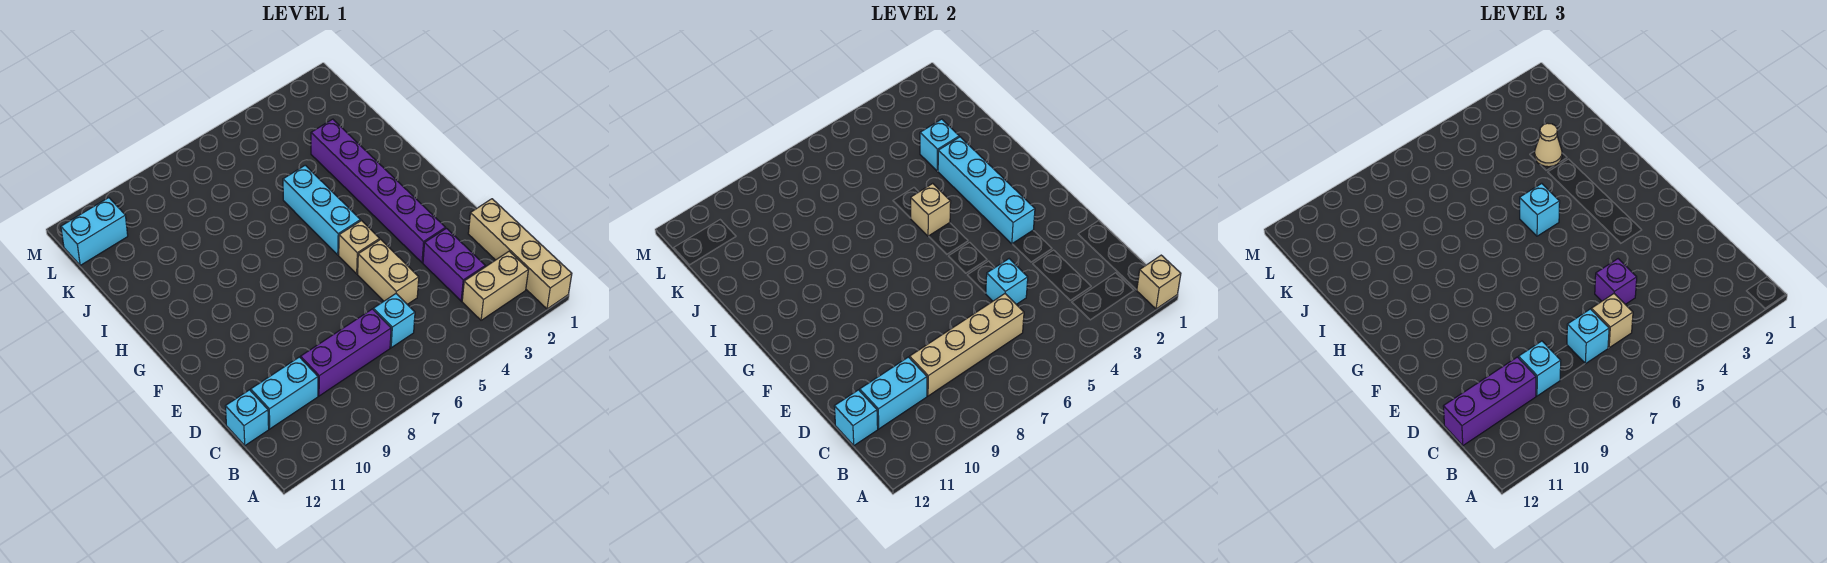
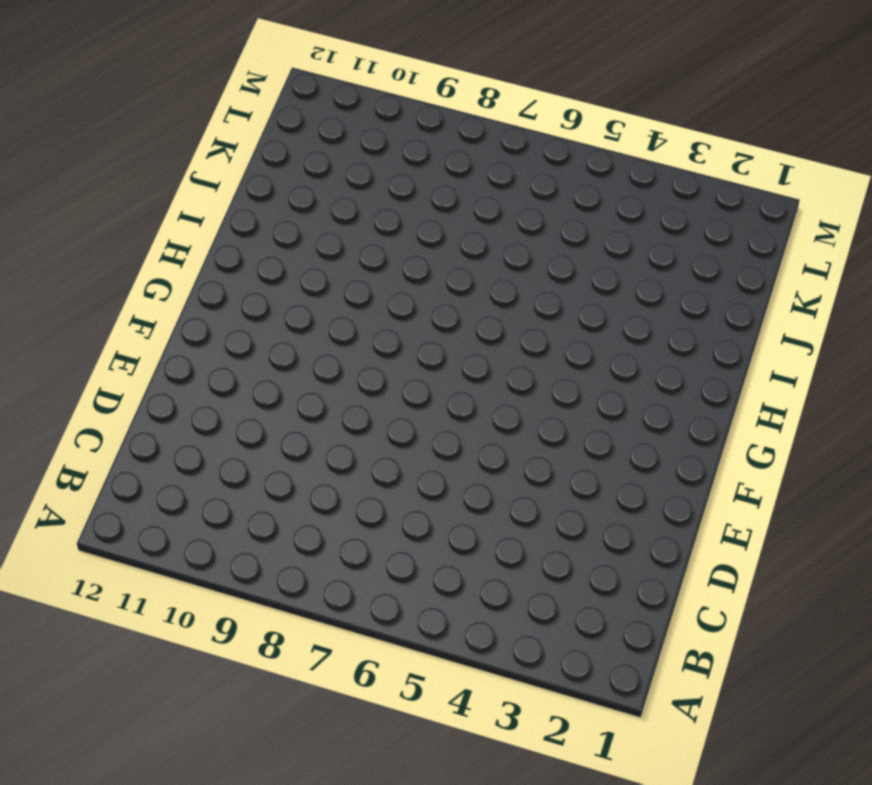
none -> tan brick A1:D1 level 1
none -> tan brick B2:B3 level 1
none -> purple brick C3:D3 level 1

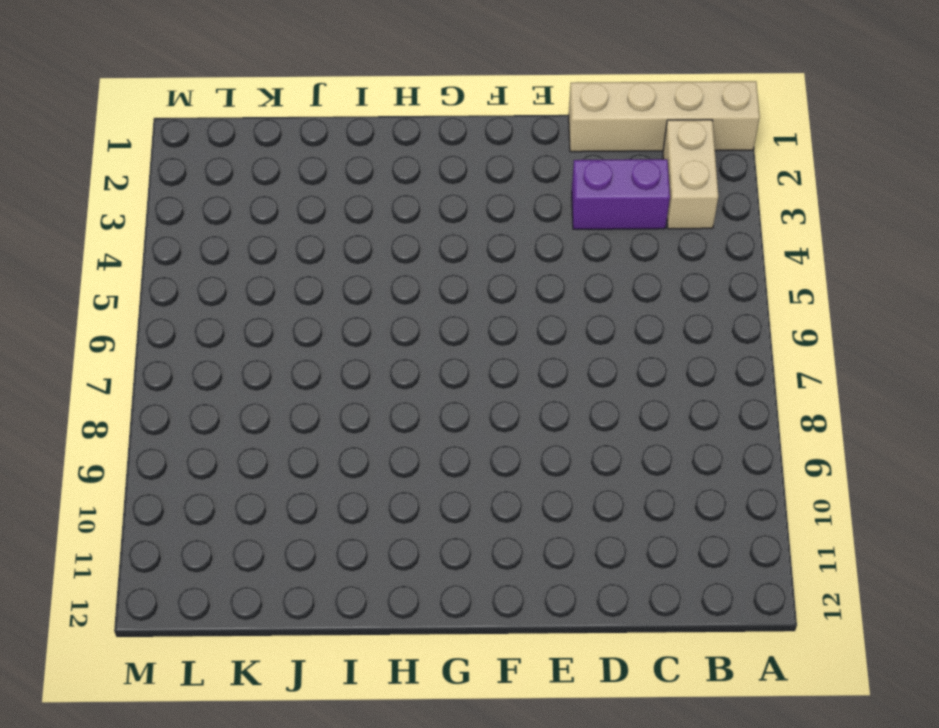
none -> cyan brick C6 level 1
none -> purple brick C7:C9 level 1
none -> cyan brick C10:C11 level 1

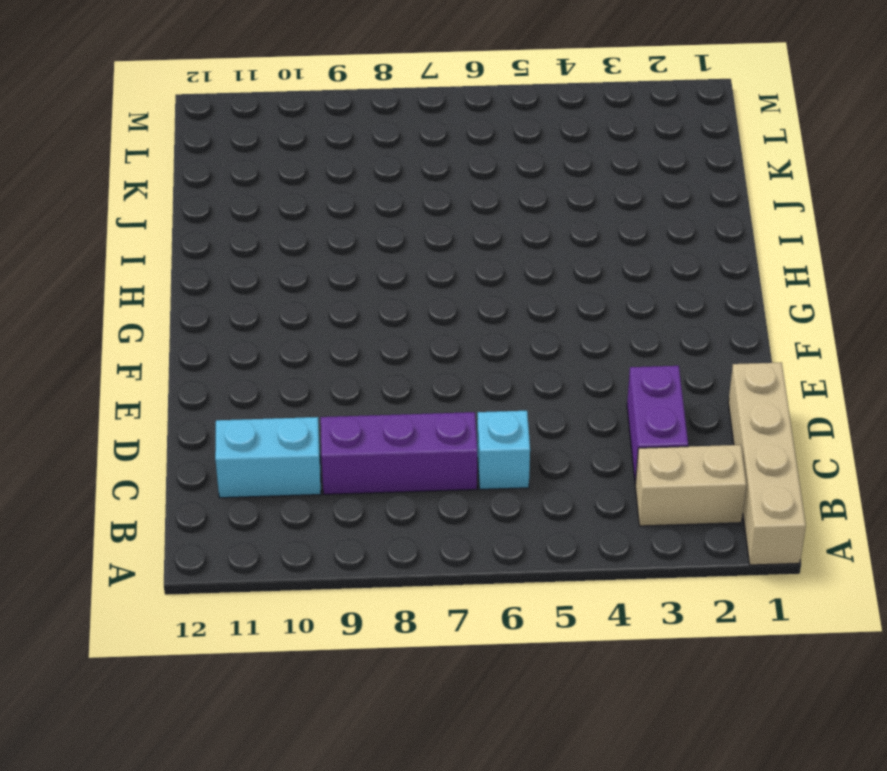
none -> cyan brick C12 level 1
none -> tan brick D5:E5 level 1
none -> purple brick E3:J3 level 1

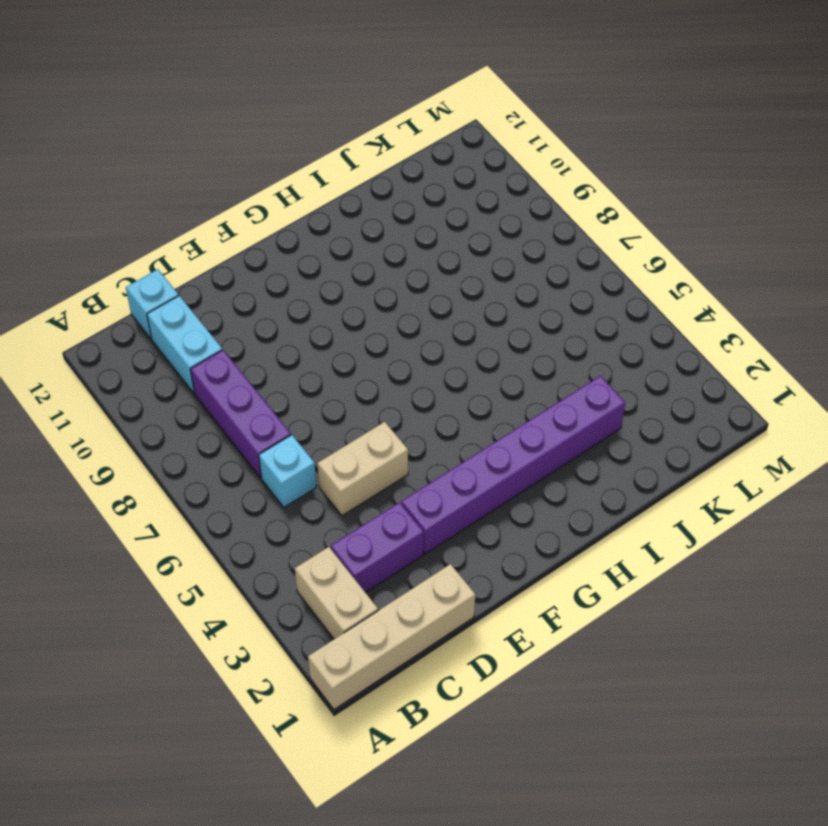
none -> tan brick F5 level 1
none -> cyan brick G5:I5 level 1
none -> cyan brick L11:L12 level 1

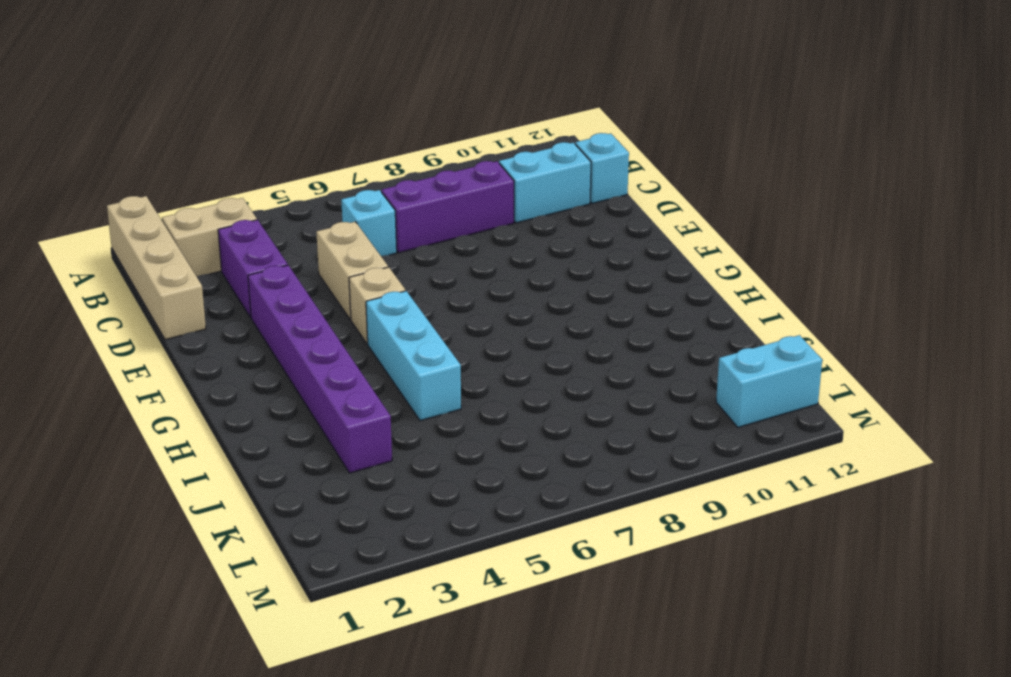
none -> tan brick A1 level 2
none -> tan brick C6:C9 level 2
none -> cyan brick C10:C11 level 2

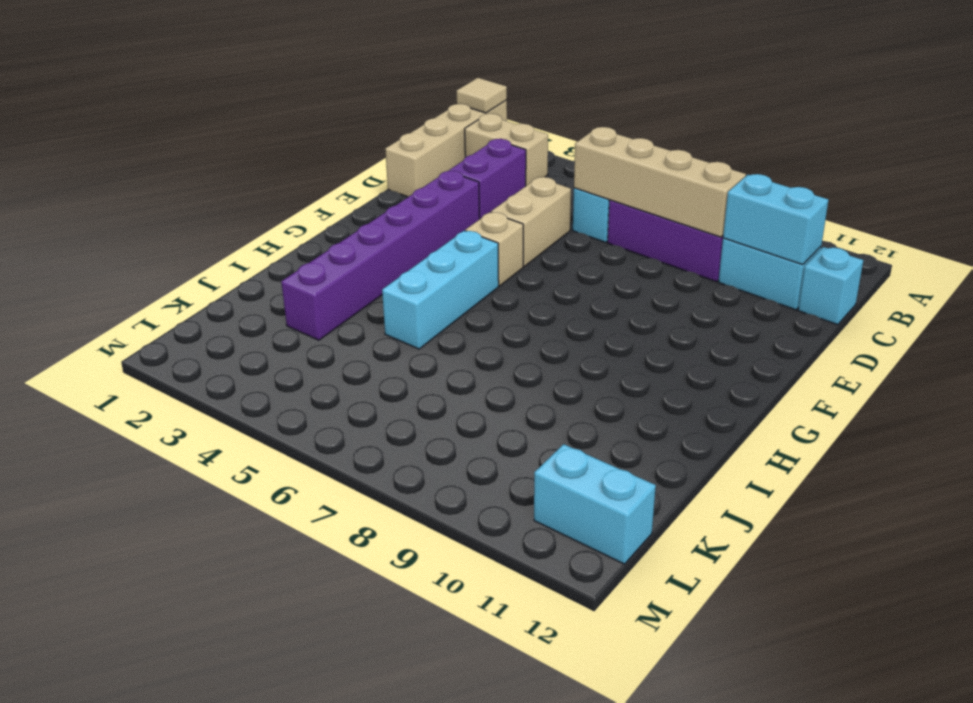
tan tile A1 level 2 -> tan brick A1 level 2
none -> cyan brick C12 level 2
none -> cyan brick D5 level 2
none -> cyan brick F3:I3 level 2

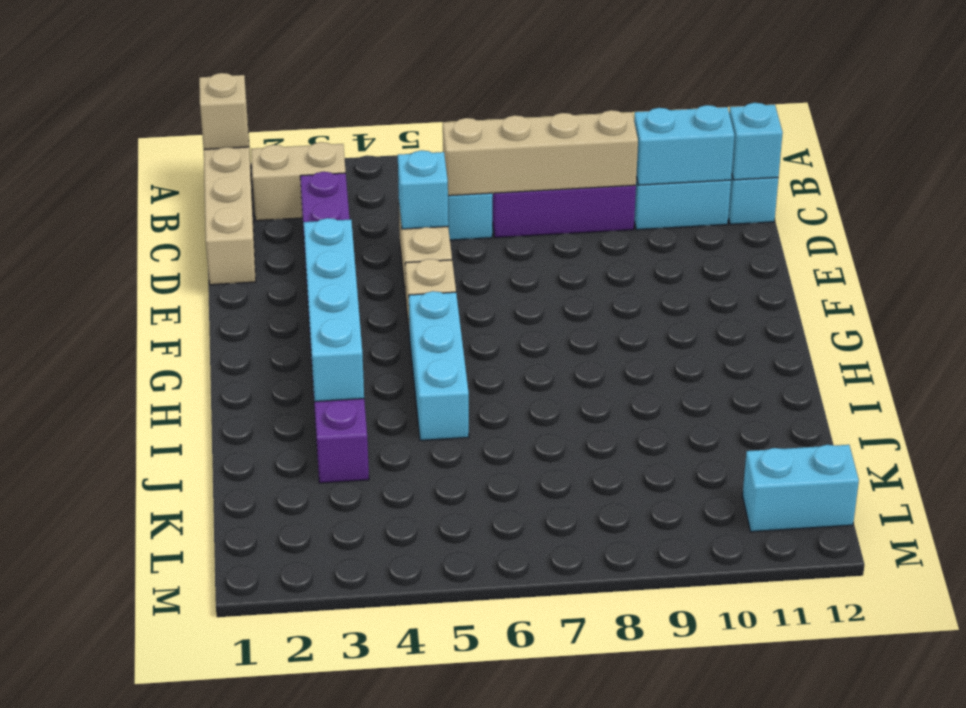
none -> tan brick H5 level 2
none -> cyan brick J3 level 2
none -> tan brick C6 level 3

